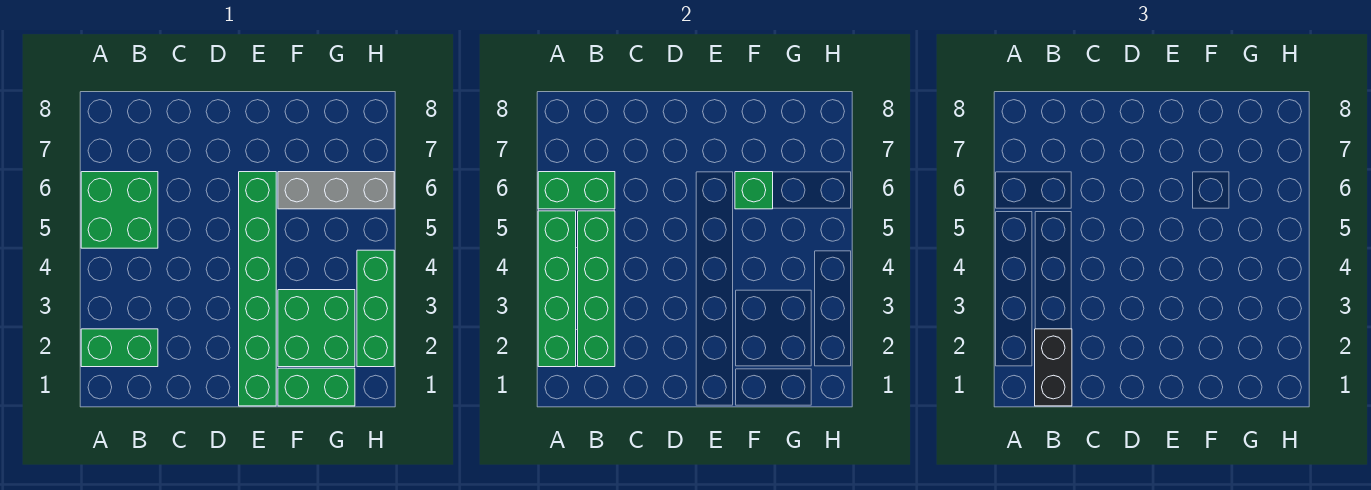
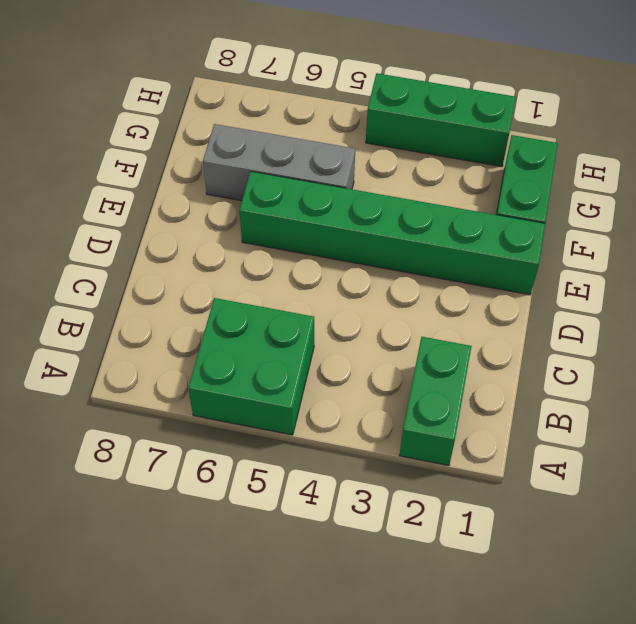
grey brick F5:F7 level 1 -> grey brick F6:H6 level 1
none -> green brick F2:G3 level 1
none -> green brick A2:A5 level 2
none -> green brick A6:B6 level 2

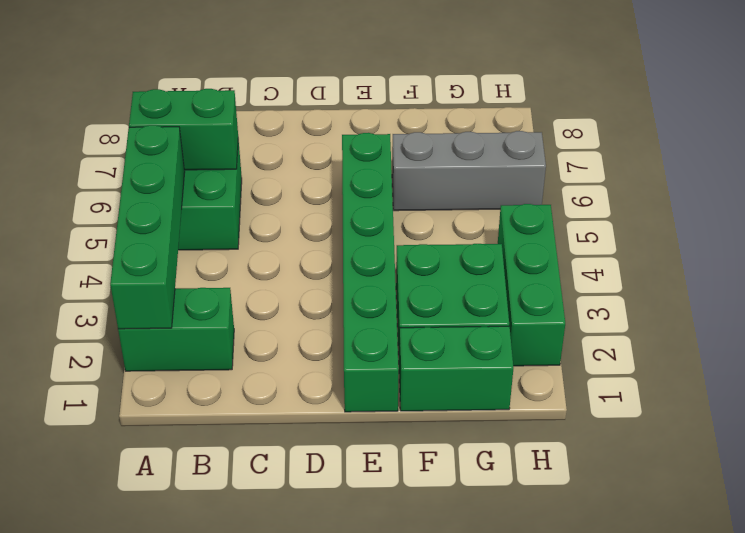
none -> green brick B2:B5 level 2
none -> green brick F6 level 2
none -> black brick B1:B2 level 3

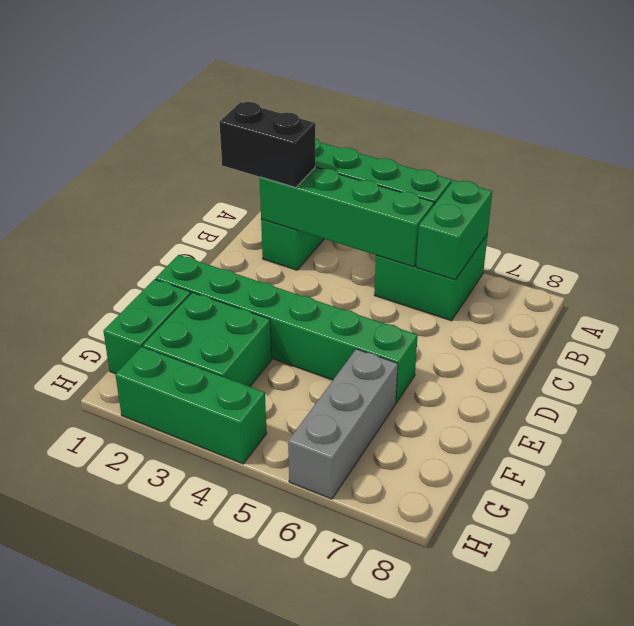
none -> green brick F6 level 2

